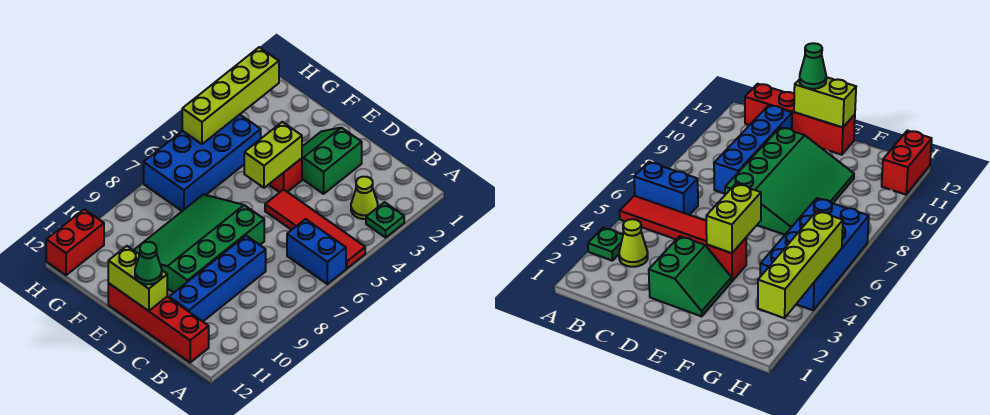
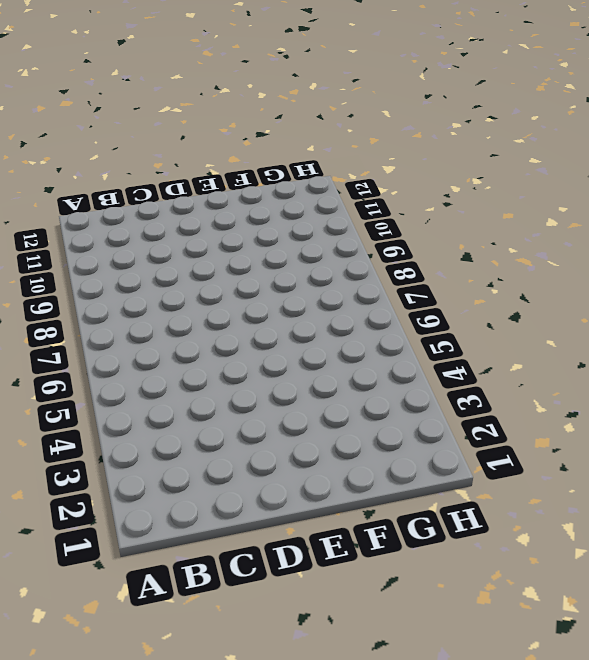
none -> green plate A3 level 1
none -> red tile A5:D5 level 1
none -> blue brick A6:B6 level 1

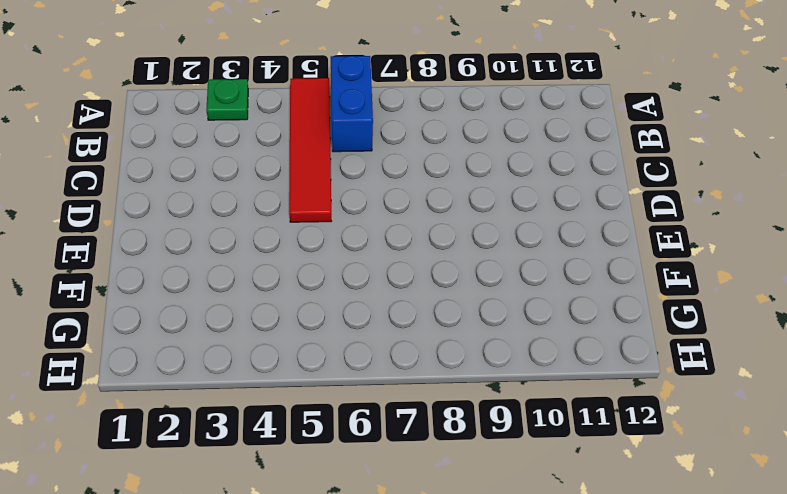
none -> lime cone B3 level 1
none -> red brick B12:E12 level 1
none -> blue brick C8:C11 level 1

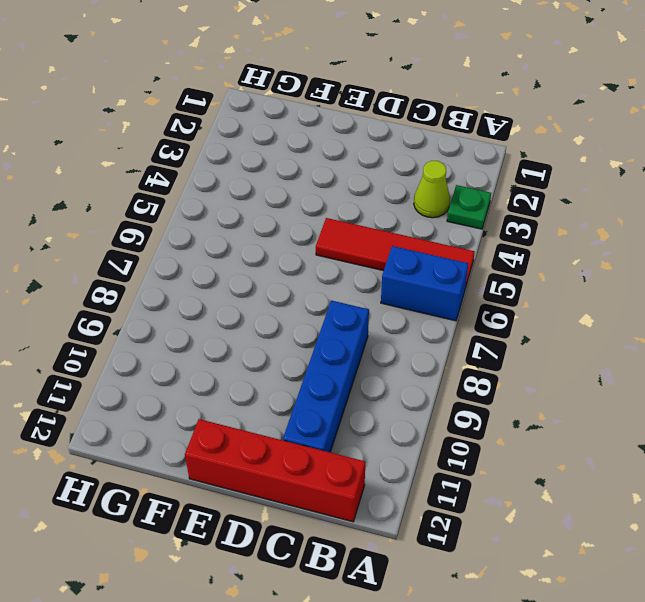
none -> green slope D2:E3 level 1 top D
none -> green slope D7:F10 level 1 top D
none -> red brick E4 level 1

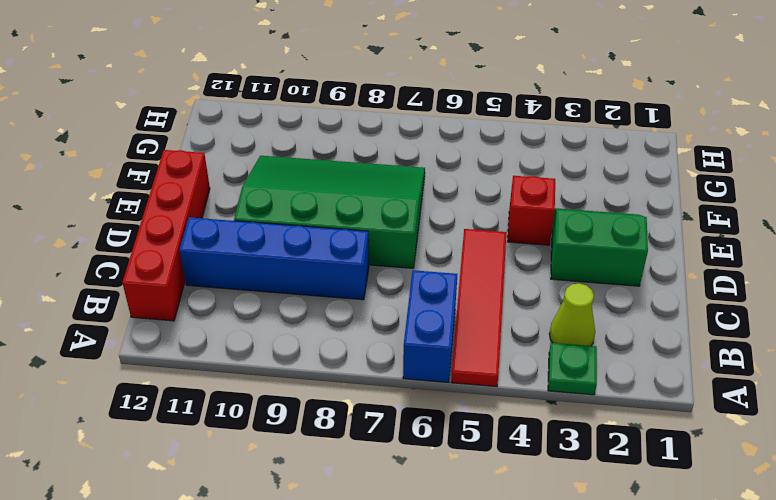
none -> blue brick G4:H7 level 1
none -> red brick H11:H12 level 1
none -> lime brick D12:E12 level 2

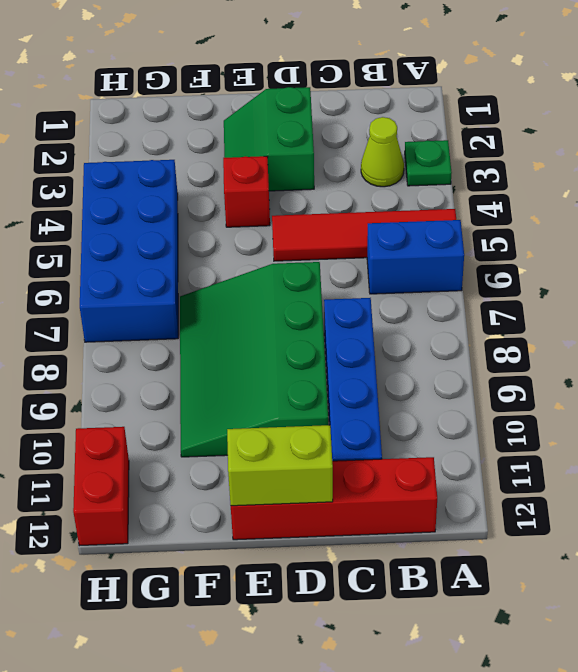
none -> lime brick E4:E5 level 2
none -> lime brick H2:H5 level 2
none -> green cone D12 level 3

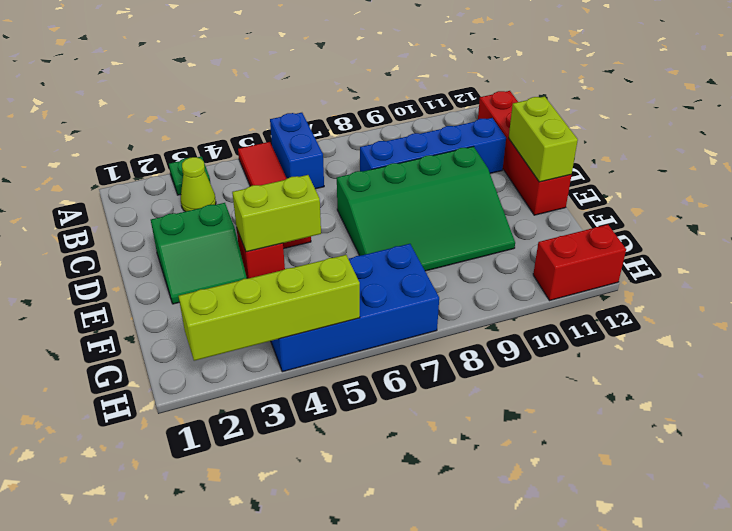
none -> green cone D12 level 3

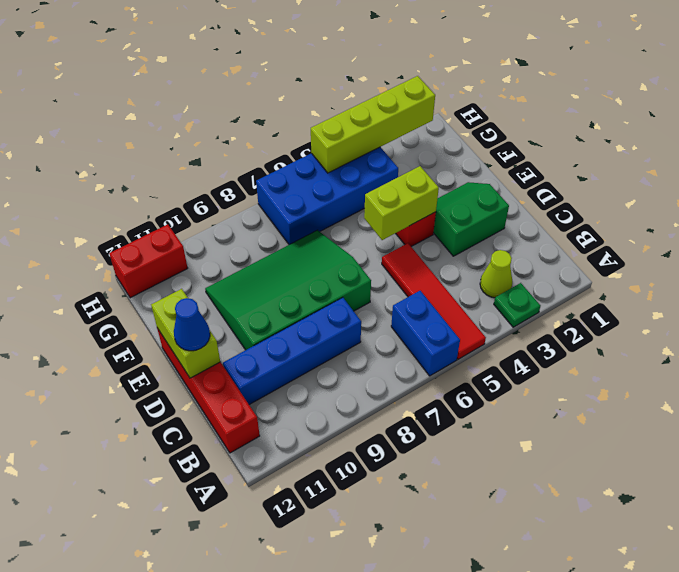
blue cone D12 level 3 -> green cone D12 level 3

